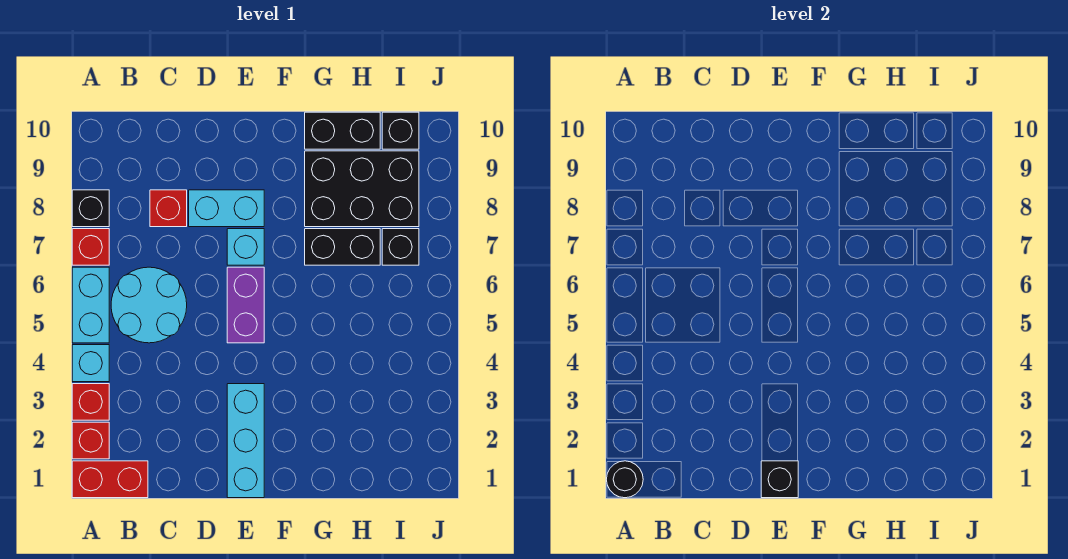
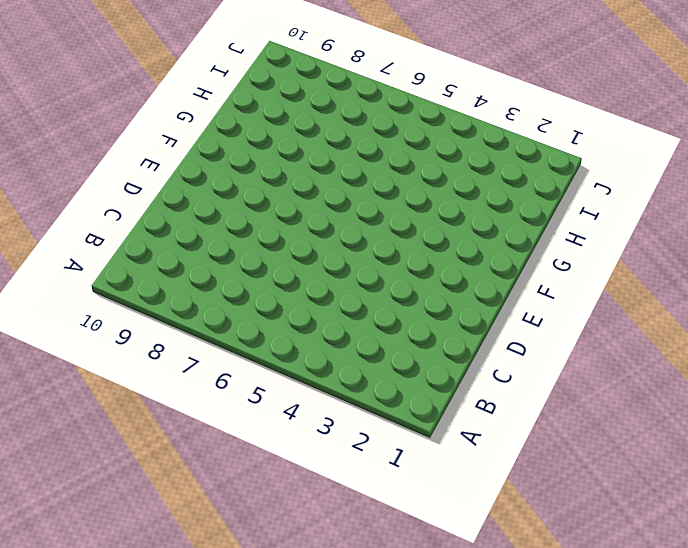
none -> red brick A1:B1 level 1
none -> red brick A2 level 1
none -> red brick A3 level 1

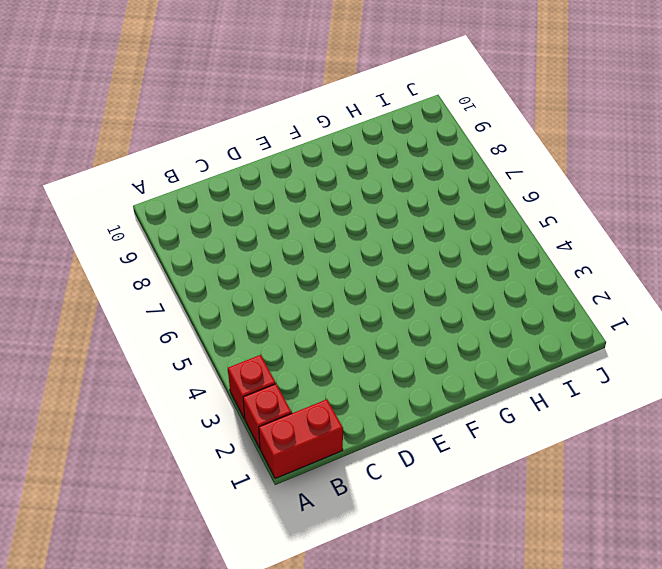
none -> cyan brick A4 level 1
none -> cyan brick A5:A6 level 1
none -> red brick A7 level 1

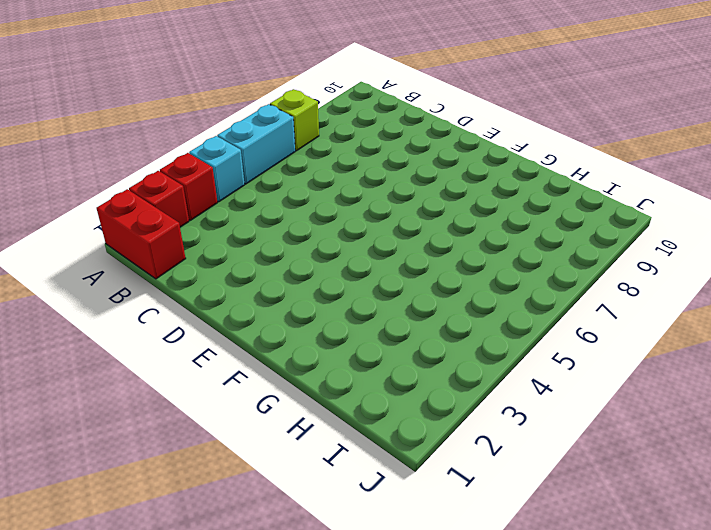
lime brick A7 level 1 -> red brick A7 level 1
none -> black brick A8 level 1
none -> cyan round brick B5:C6 level 1
none -> red brick C8 level 1

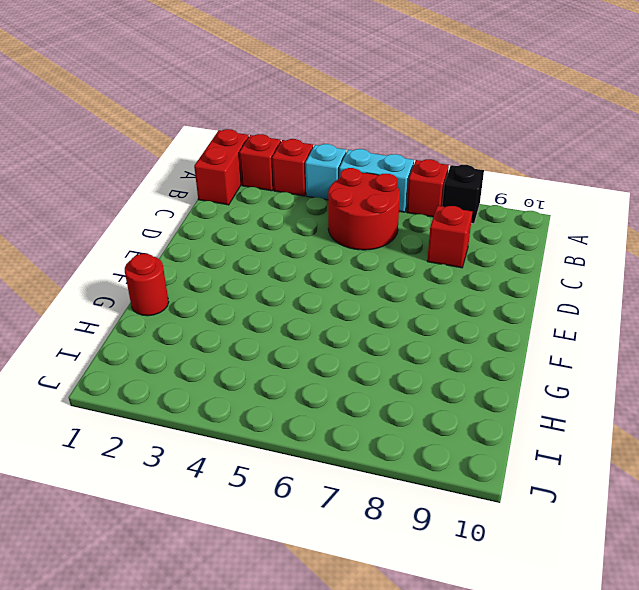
red round brick B5:C6 level 1 -> cyan round brick B5:C6 level 1
red round brick G1 level 1 -> none
none -> cyan brick D8:E8 level 1
none -> cyan brick E1:E3 level 1
none -> purple brick E5:E6 level 1

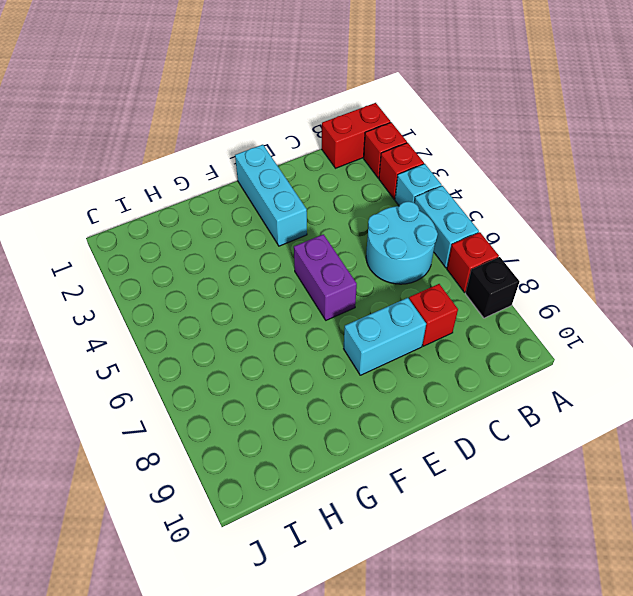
none -> cyan brick E7 level 1
none -> black brick G7:H7 level 1
none -> black brick G8:I9 level 1

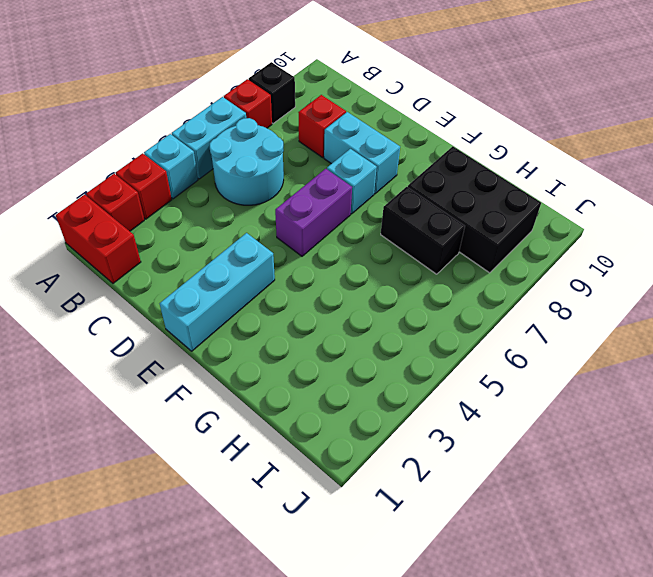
none -> black brick G10:H10 level 1
none -> black brick I7 level 1
none -> black brick I10 level 1

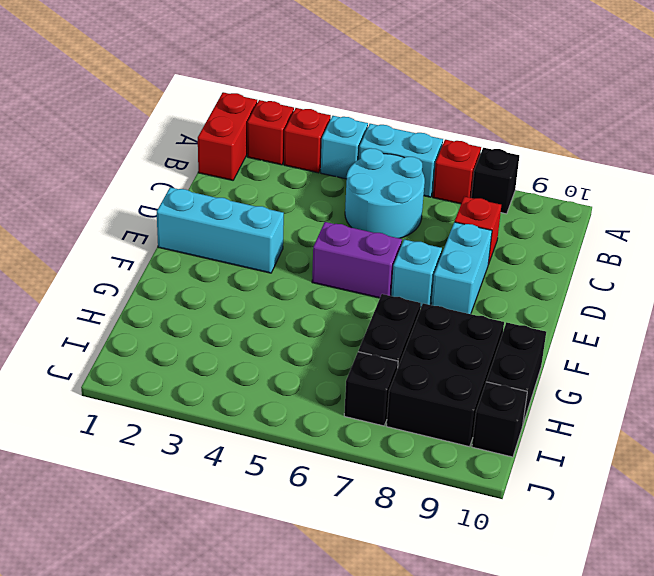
none -> black round brick A1 level 2
none -> black brick E1 level 2

